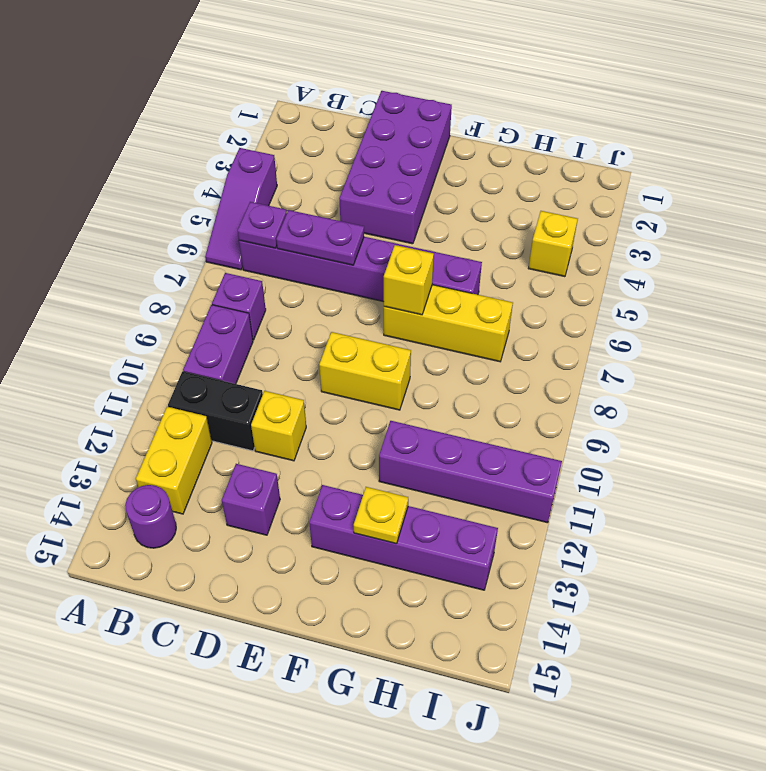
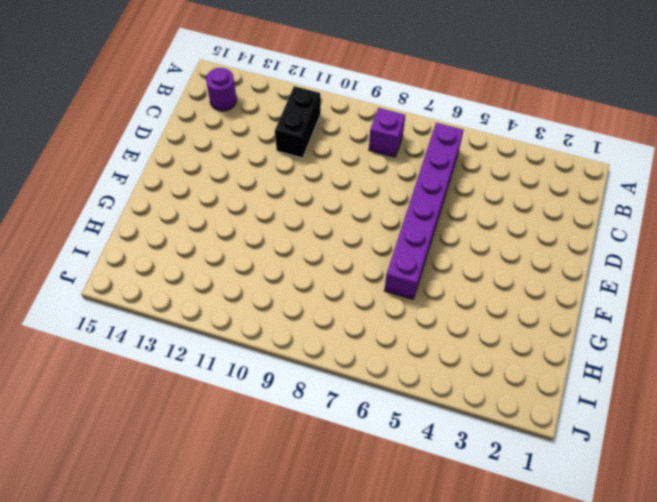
none -> purple slope A4:A6 level 1 top 4
none -> purple brick B9:B10 level 1
none -> yellow brick B12:B13 level 1

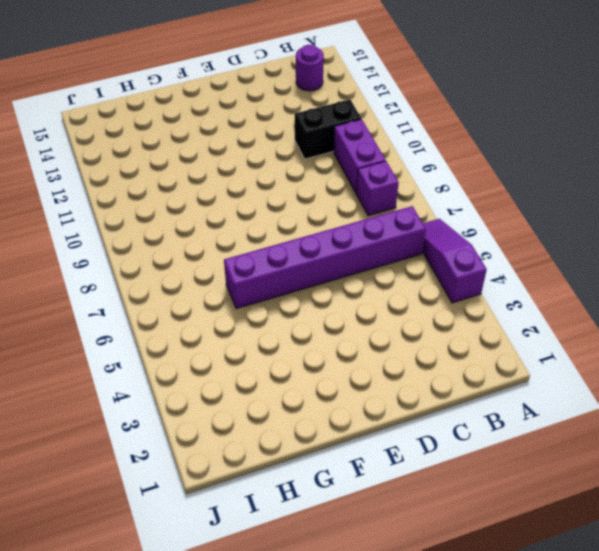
none -> yellow brick B12:B13 level 1
none -> purple brick D1:E4 level 1
none -> yellow brick D11 level 1

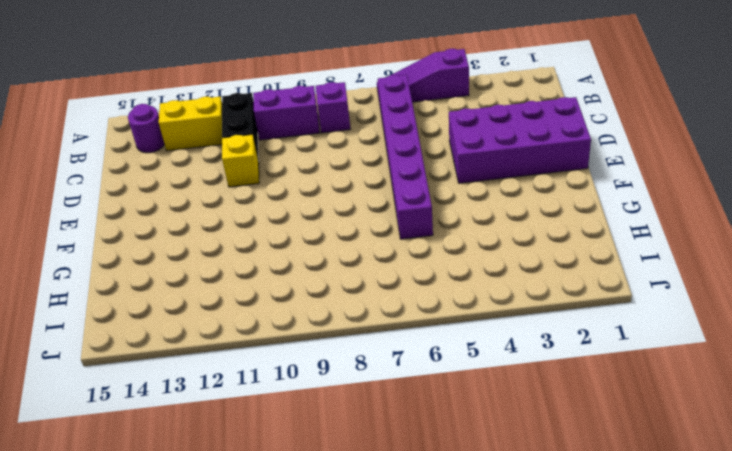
none -> purple brick D13 level 1
none -> yellow brick E9:F9 level 1
none -> yellow brick F7:H7 level 1

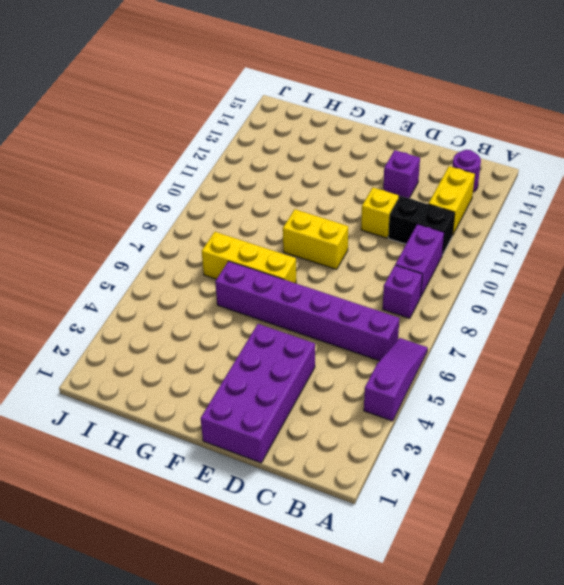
none -> purple brick F13:I13 level 1
none -> purple brick G11:J11 level 1
none -> yellow brick I4 level 1

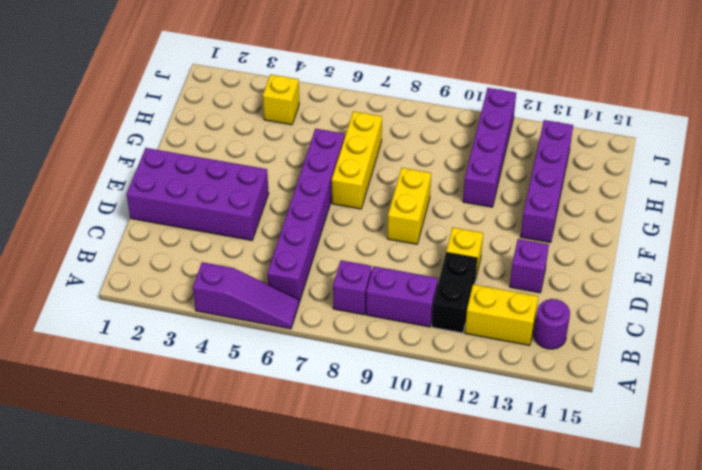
none -> purple plate B6 level 2
none -> purple plate C6:D6 level 2
none -> yellow brick F7 level 2

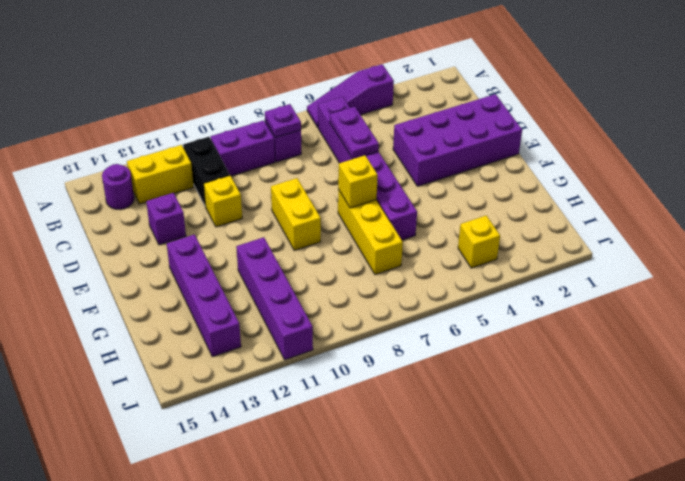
purple plate B8 level 2 -> purple plate B6 level 2
none -> yellow plate G13 level 2

